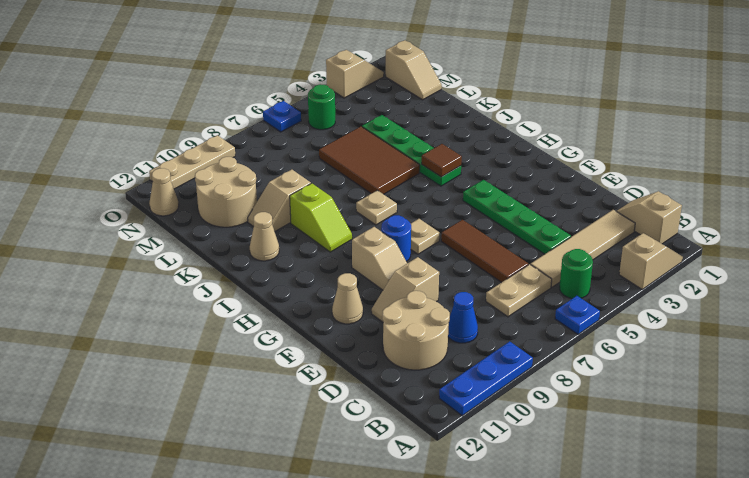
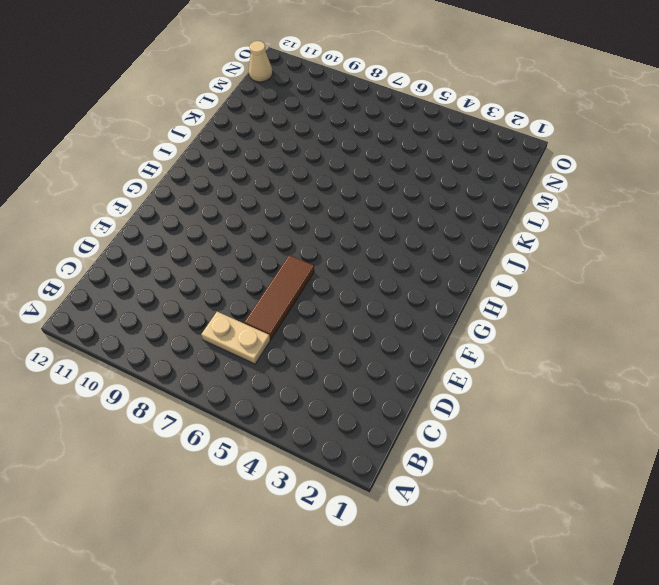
none -> tan slope A2:A3 level 1 top 3
none -> blue plate A6 level 1
none -> blue plate A9:A11 level 1
none -> tan slope B1:C1 level 1 top B

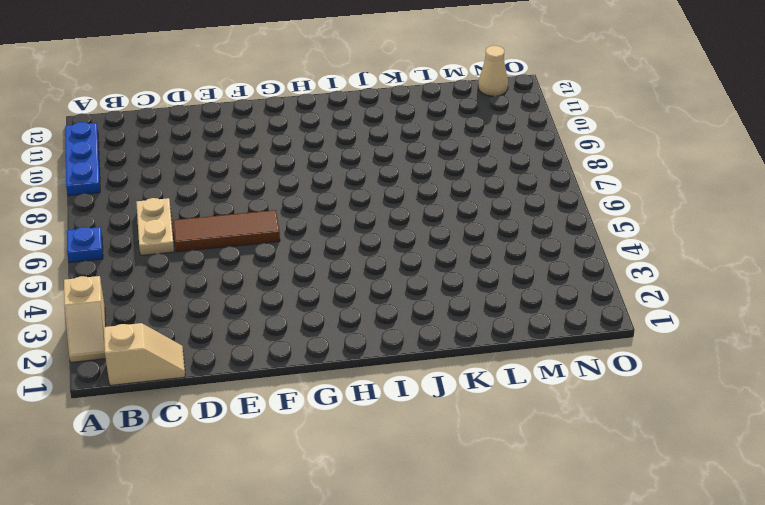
none -> green round brick B5 level 1
none -> tan tile C2:C5 level 1
none -> blue cone C9 level 1
none -> tan round brick C10:D11 level 1

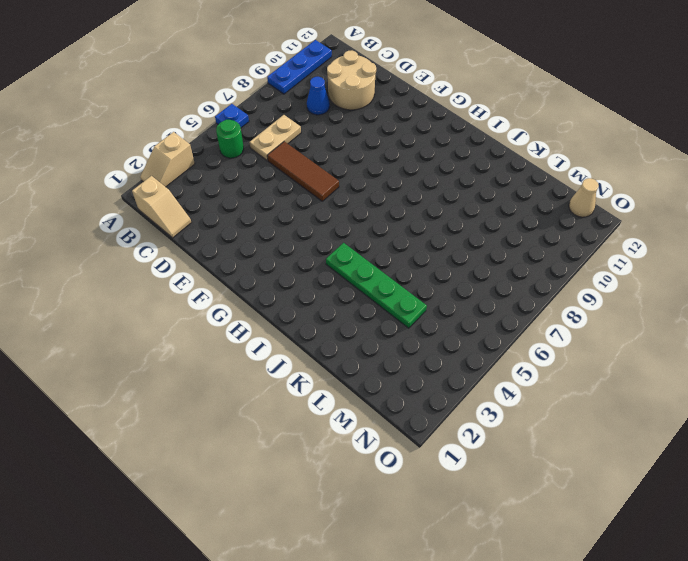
none -> tan tile C2:C5 level 1
none -> green plate D4:G4 level 1
none -> tan slope E9:E10 level 1 top 9
none -> tan slope F9:G9 level 1 top G

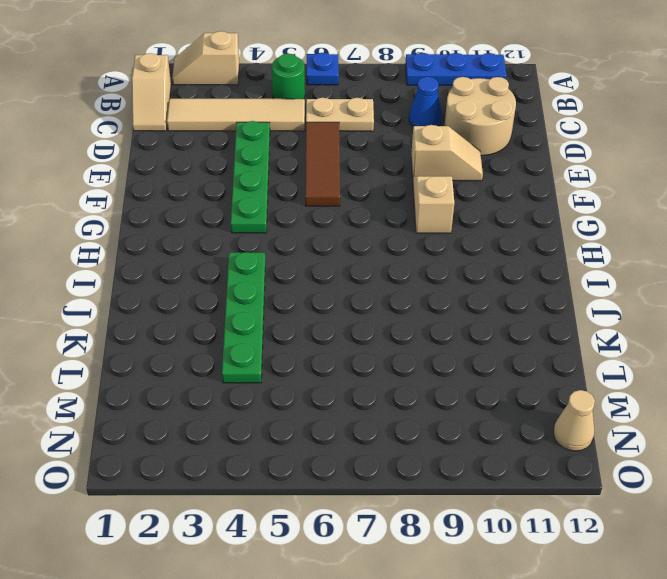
none -> tan cone F11 level 1
none -> tan plate G7 level 1
none -> blue round brick G8 level 1
none -> tan plate I7 level 1

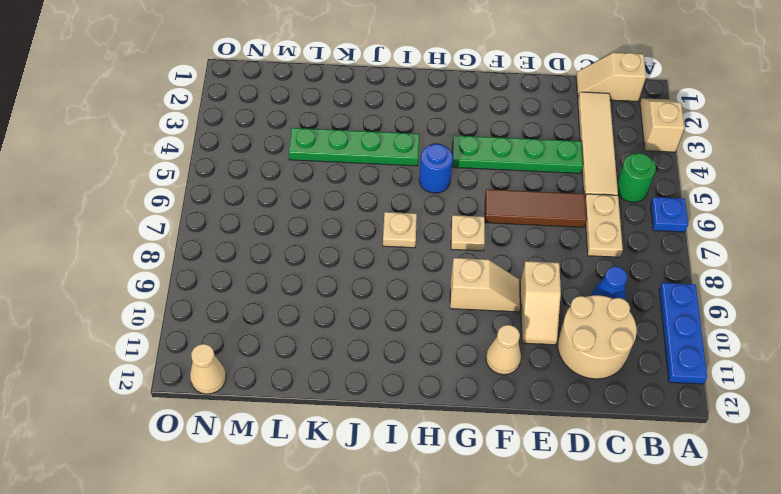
blue round brick H5 level 1 -> blue round brick G8 level 1
none -> lime slope I9:J9 level 1 top J
none -> brown tile J5:L6 level 1
none -> tan cone J11 level 1
none -> tan slope K9:K10 level 1 top 9

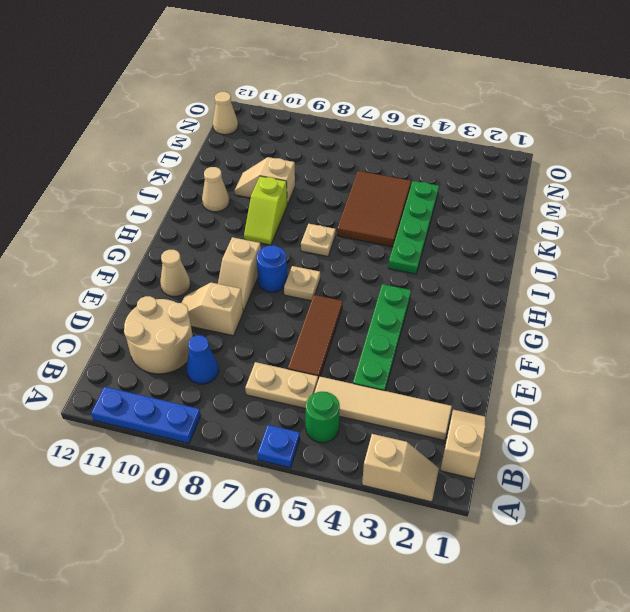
none -> tan round brick L10:M11 level 1
none -> tan slope M1:N1 level 1 top N
none -> green round brick N5 level 1
none -> tan slope O2:O3 level 1 top 3

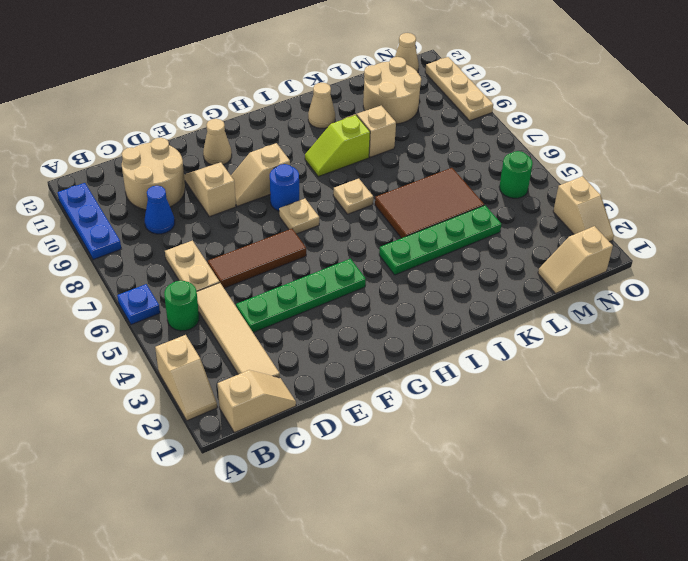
none -> blue plate O6 level 1
none -> brown tile I4 level 2

